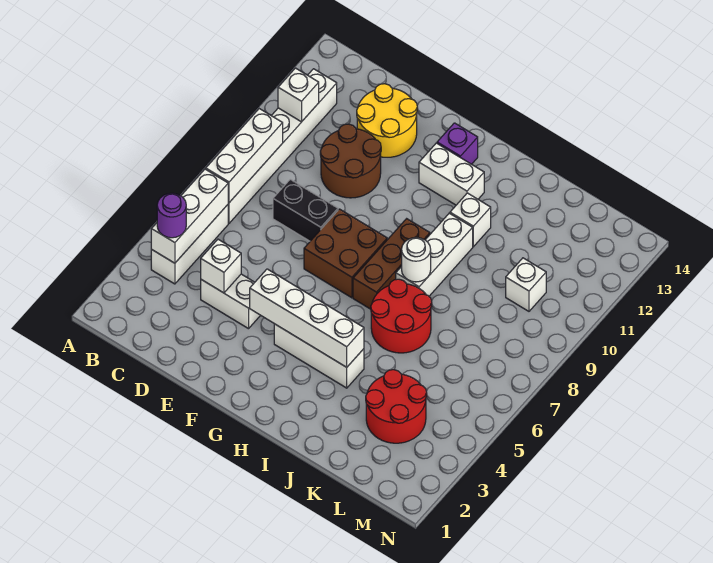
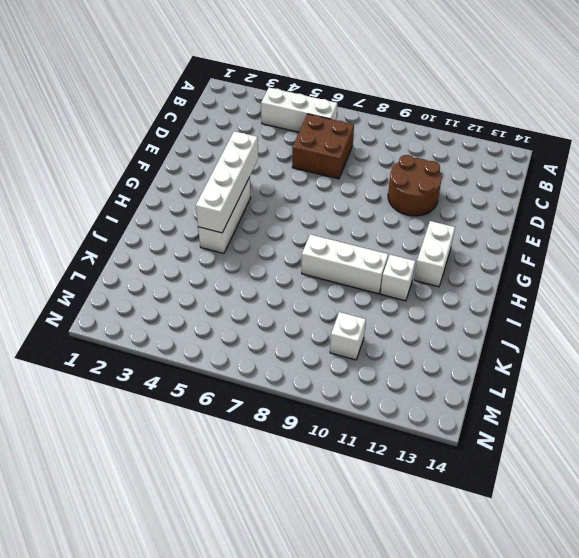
brown brick C6:D7 level 1 -> brown brick F7:G8 level 1
none -> white brick B7:B12 level 1
none -> white brick D4:E4 level 1
none -> black brick D8:E8 level 1

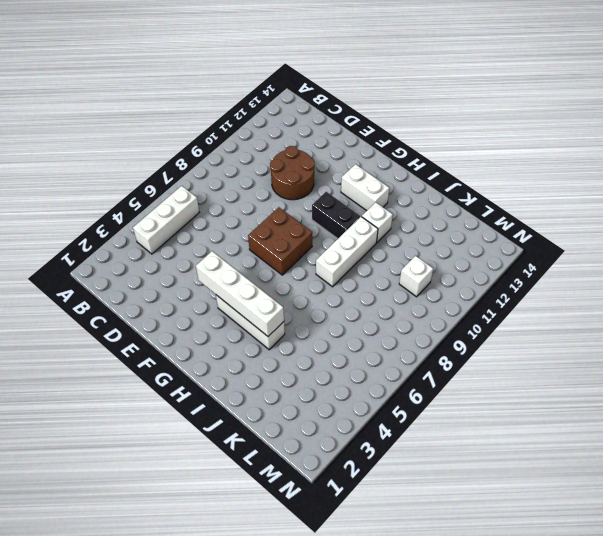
black brick G10:H10 level 1 -> black brick D8:E8 level 1
none -> white brick B7:B12 level 1
none -> white brick D4:E4 level 1
none -> yellow round brick D12:E13 level 1

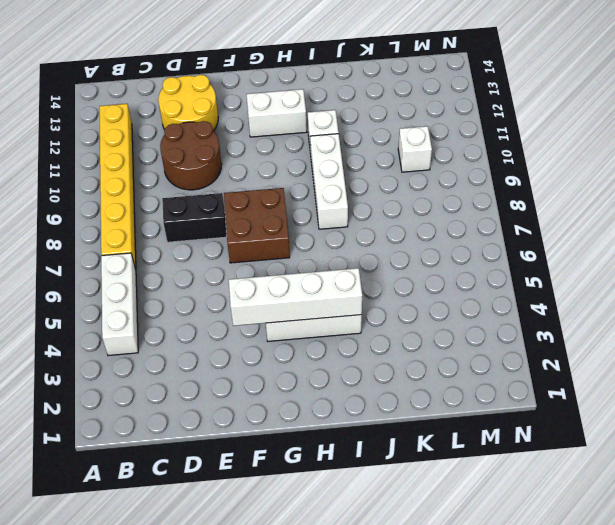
yellow brick B7:B12 level 1 -> white brick B7:B12 level 1
none -> white brick D4:E4 level 1
none -> purple brick G13 level 1
none -> brown brick H7:H9 level 1

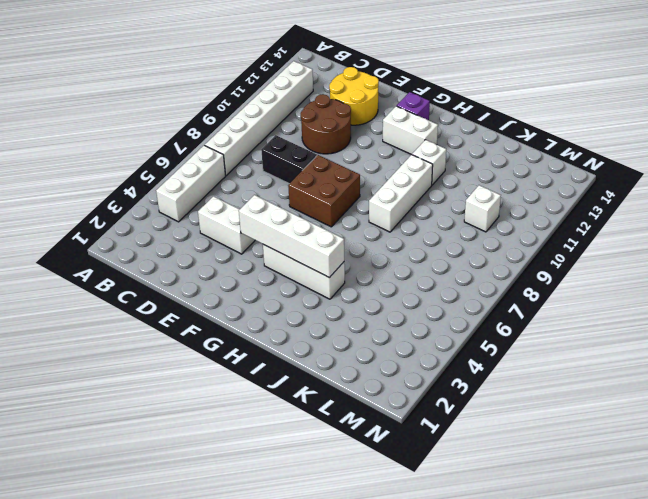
none -> brown brick H7:H9 level 1
none -> red round brick I6:J7 level 1
none -> red round brick K3:L4 level 1

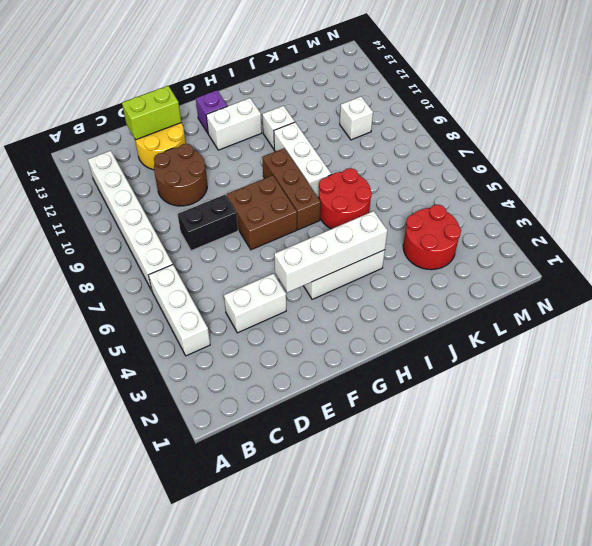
lime brick D13:E13 level 2 -> none
none -> white brick B4:B6 level 2
none -> white brick B7:B9 level 2
none -> white brick B11 level 2

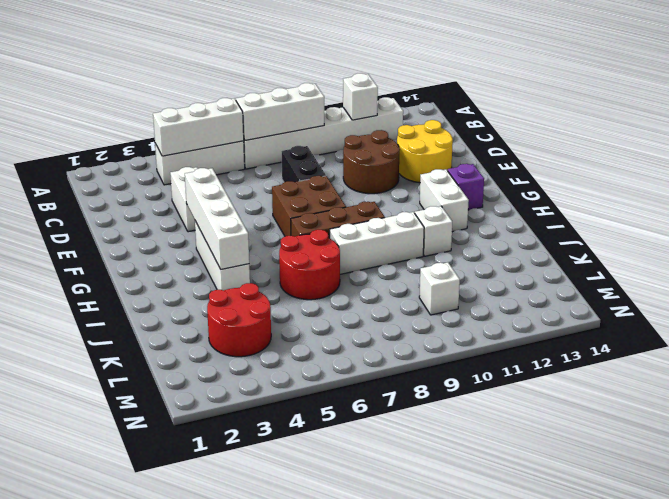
none -> white brick D4 level 2
none -> white round brick I8 level 2
none -> purple round brick B4 level 3

